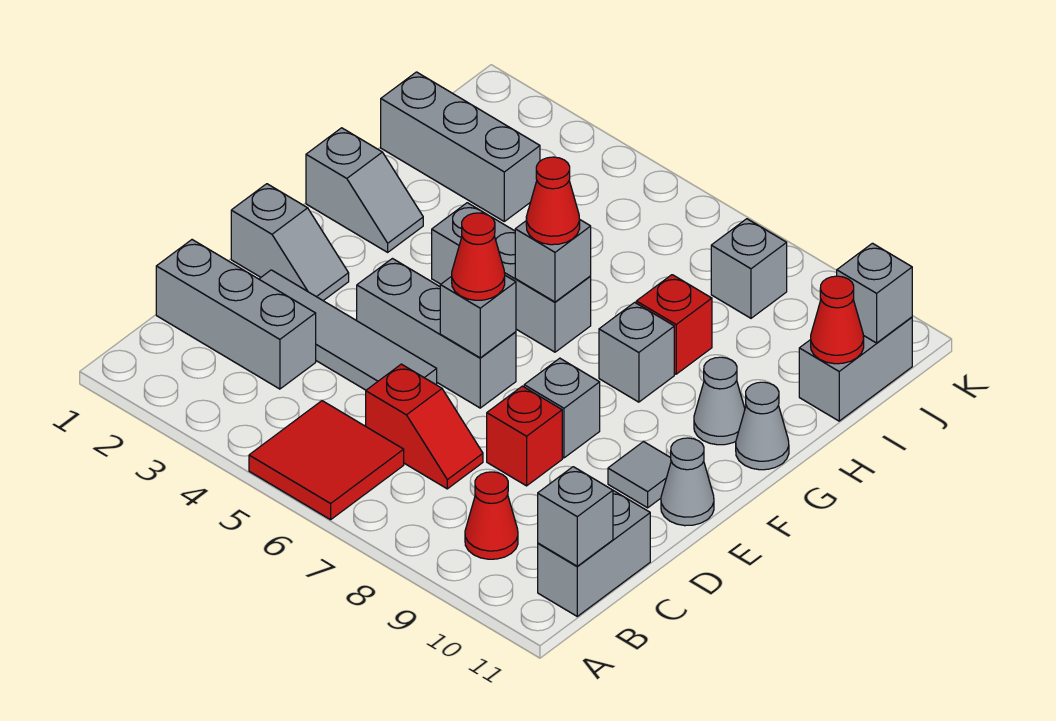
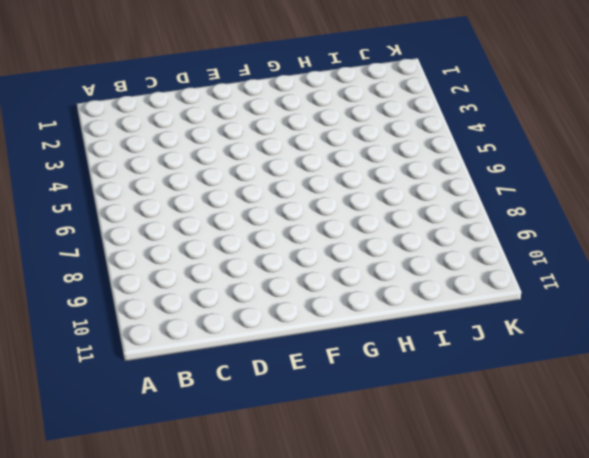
none -> red tile A5:B6 level 1
none -> red cone B9 level 1
none -> grey brick B11:C11 level 1

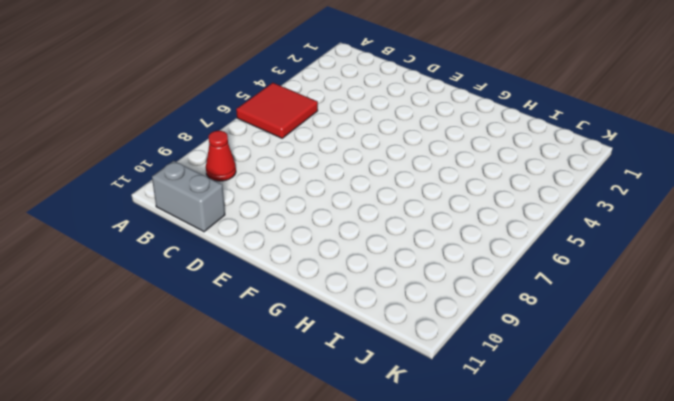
none -> grey brick C1:C3 level 1
none -> red slope C6:C7 level 1 top 6
none -> grey tile D2:D5 level 1

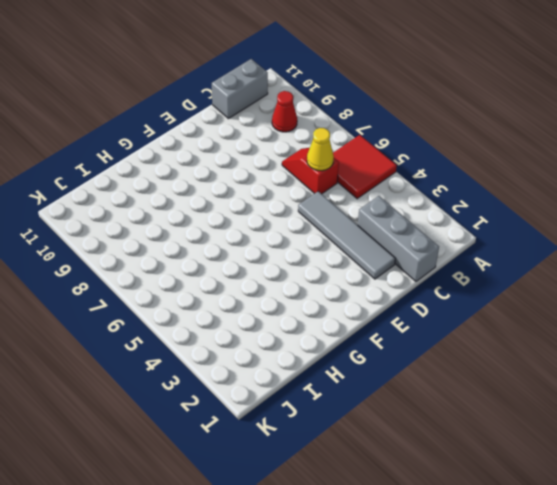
yellow cone C6 level 2 -> none
none -> red brick D8 level 1
none -> grey slope E1:E2 level 1 top 1
none -> grey brick E4:E6 level 1

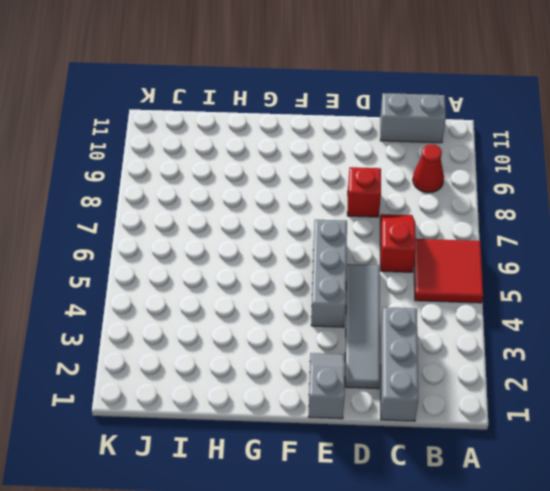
none -> grey brick E8 level 1
none -> grey tile E10 level 1
none -> grey cone E11 level 1

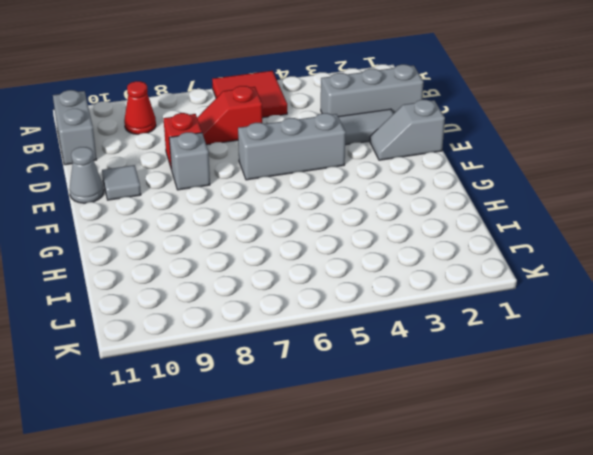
none -> grey slope G1:G2 level 1 top 1
none -> grey brick G4:G6 level 1
none -> grey brick G8 level 1

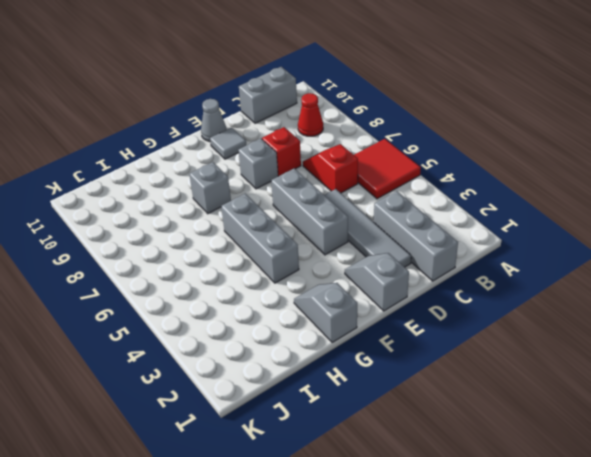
none -> grey cone G10 level 1
none -> grey cone G11 level 1
none -> red brick H8 level 1

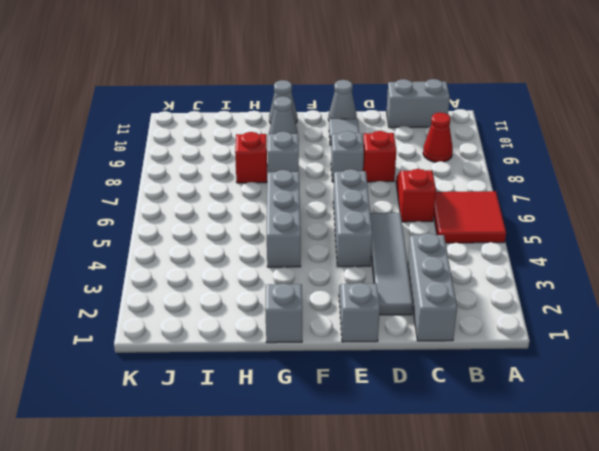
none -> grey brick I1:I3 level 1
none -> grey brick I11:J11 level 1
none -> grey brick J8 level 1

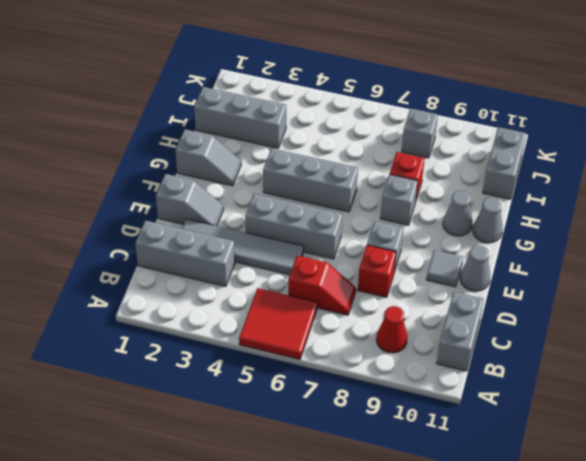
none -> grey brick B11 level 2
none -> grey brick E6 level 2
none -> grey brick G6 level 2

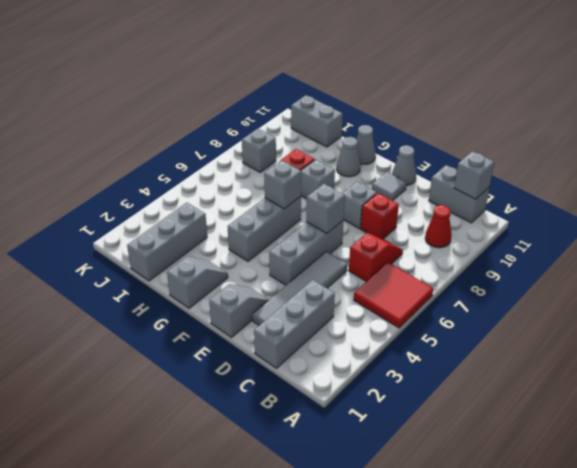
none -> red cone I11 level 2
none -> grey brick J11 level 2
none -> red cone E6 level 3

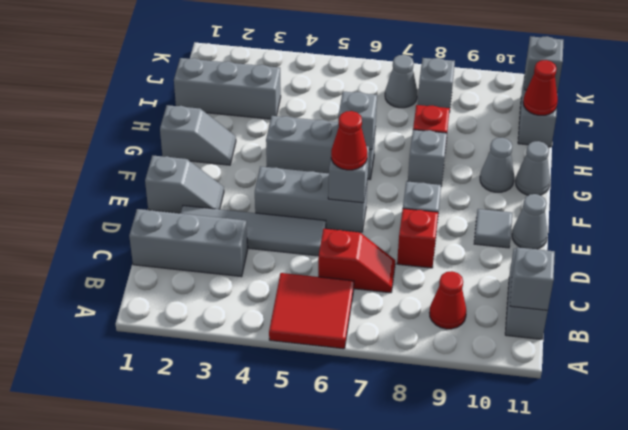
grey cone J7 level 1 -> none
none -> red cone G6 level 3

